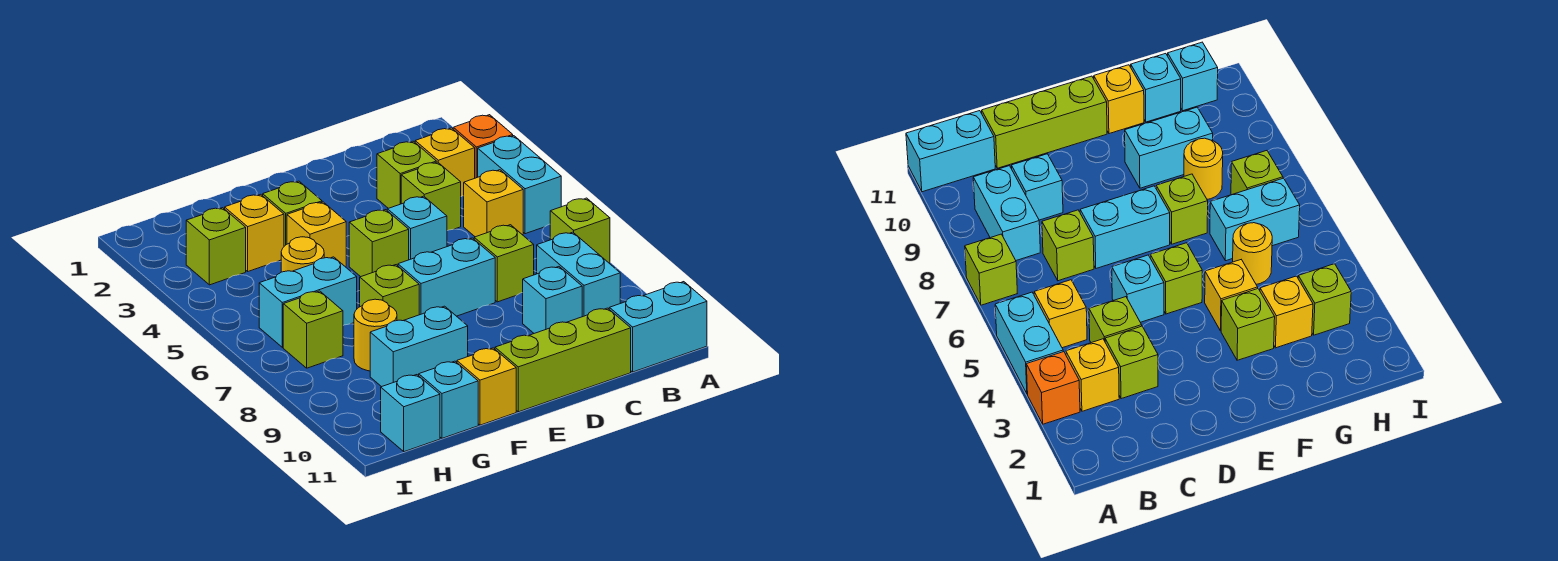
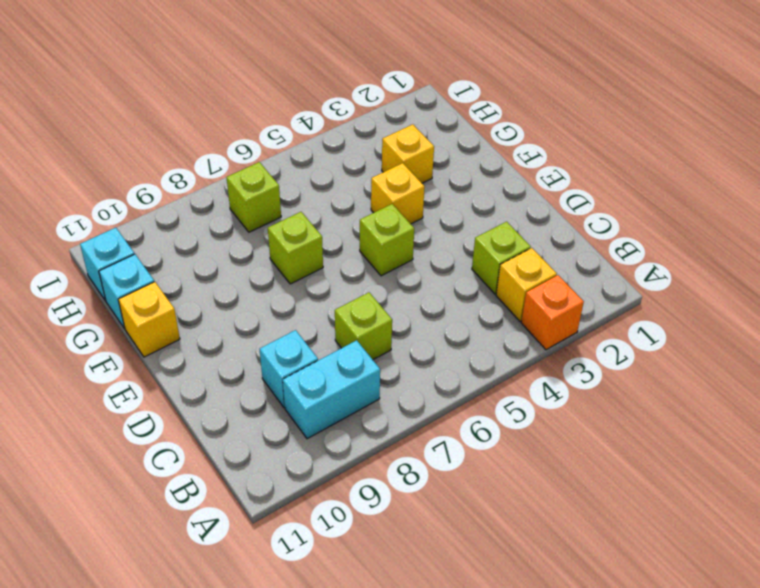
none -> cyan brick A4:A5 level 1
none -> lime brick A7 level 1
none -> cyan brick A11:B11 level 1

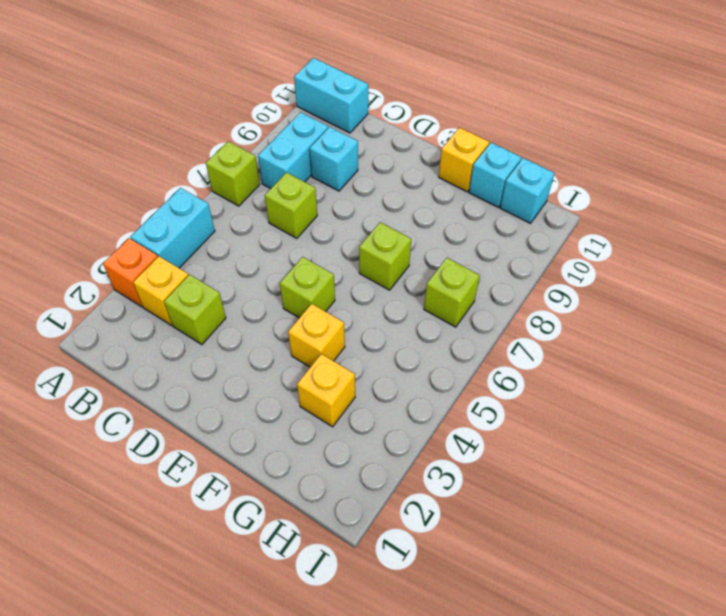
none -> yellow brick B5 level 1
none -> lime brick C4 level 1
none -> lime brick C11:E11 level 1

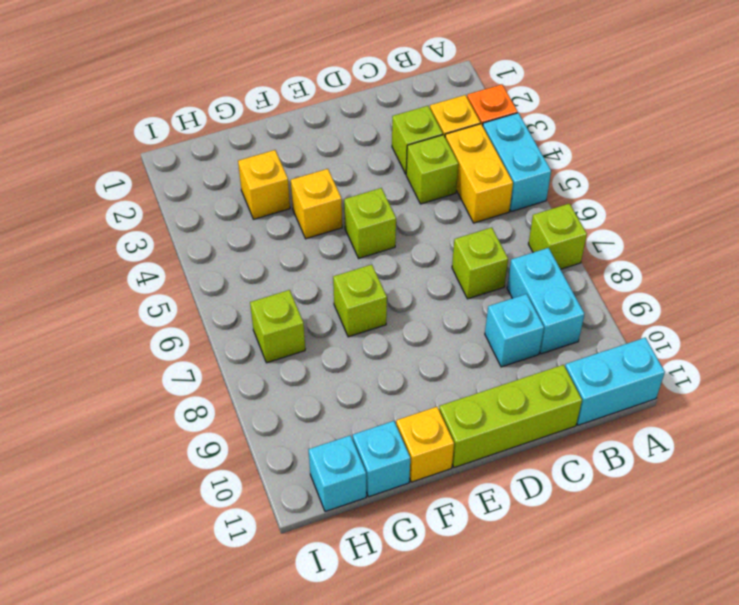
yellow brick B4:B5 level 1 -> yellow brick B5 level 1
none -> cyan brick D5 level 1
none -> cyan brick D7:E7 level 1
none -> lime brick F3 level 1

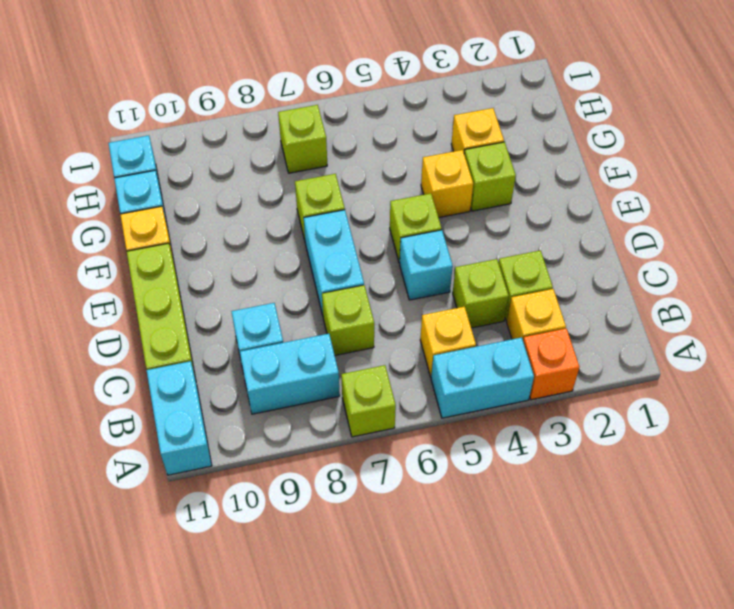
none -> cyan brick F9:G9 level 1
none -> yellow round brick G5 level 1
none -> cyan brick G6:H6 level 1

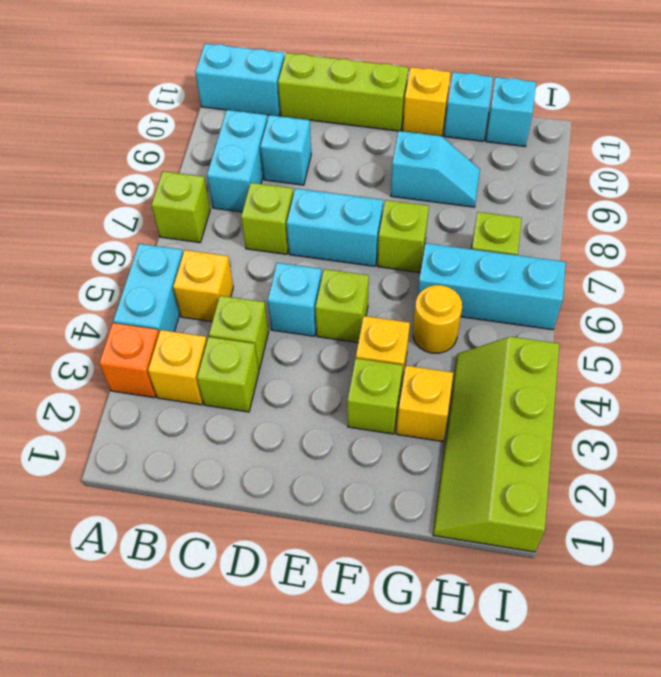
cyan slope F9:G9 level 1 top F -> cyan brick F9:G9 level 1
cyan brick G6:I6 level 1 -> cyan brick G6:H6 level 1
lime slope H1:I4 level 1 top I -> lime brick H3 level 1
none -> yellow round brick G8 level 1

